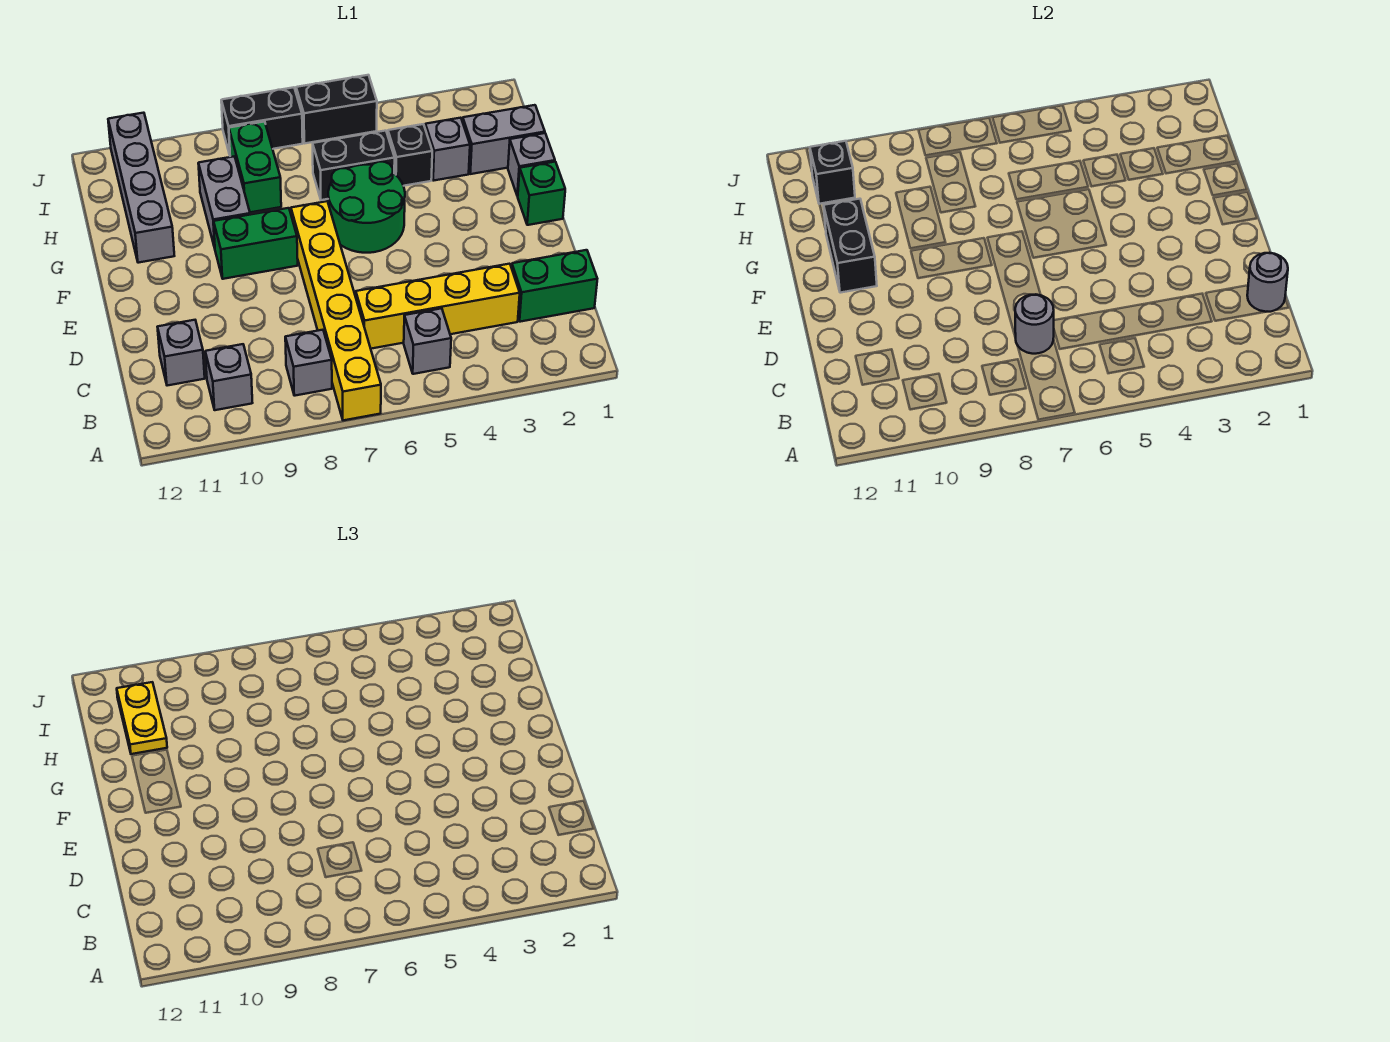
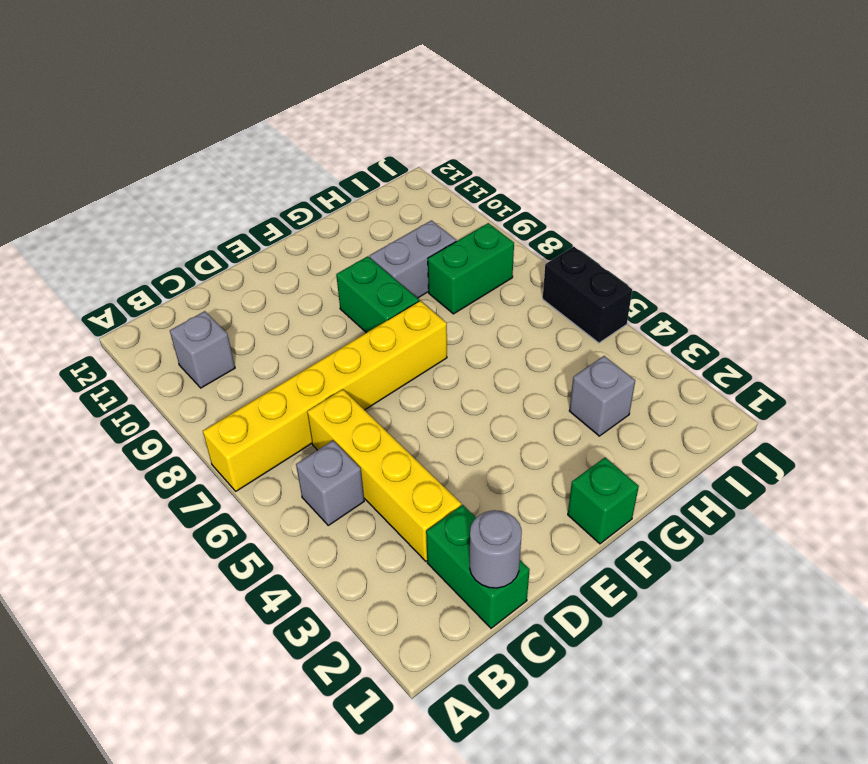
none -> grey brick B8 level 1
none -> grey brick C11 level 1
none -> green round brick F5:G6 level 1

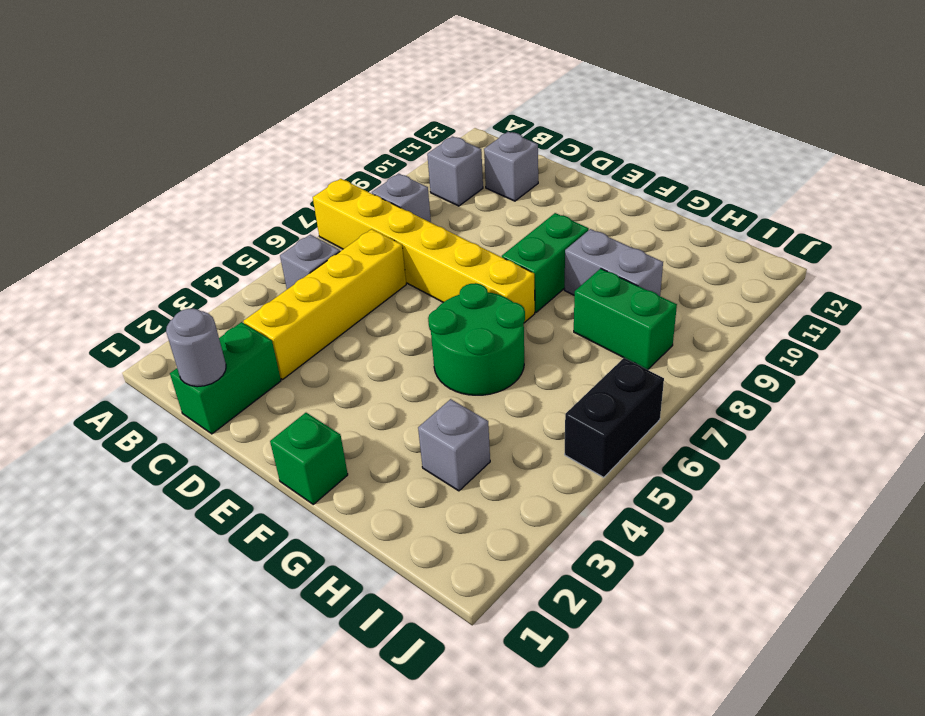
none -> grey brick G1 level 1
none -> grey brick G11:J11 level 1
none -> grey brick H1:H2 level 1

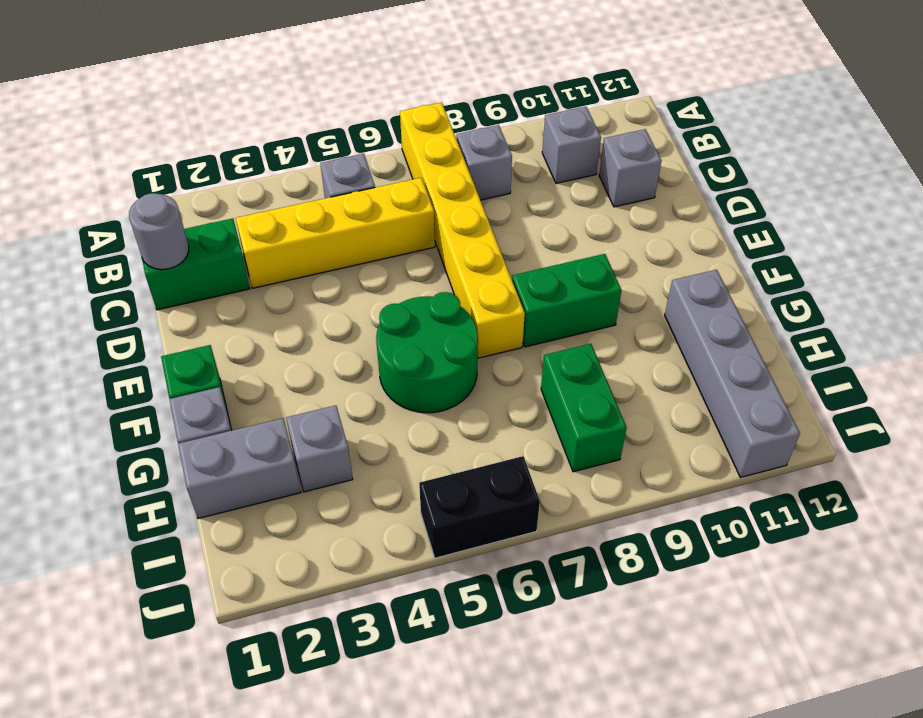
none -> grey brick G9:H9 level 1
none -> black brick H4 level 1
none -> black brick H5:H6 level 1

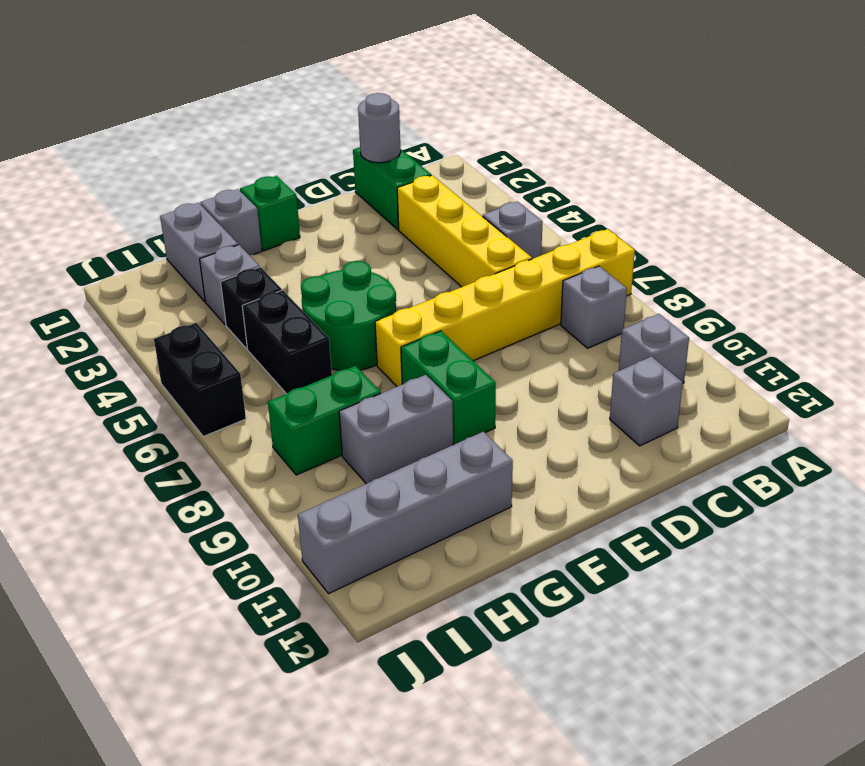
none -> black brick J7:J8 level 1
none -> grey round brick C7 level 2
none -> black brick F11:G11 level 2

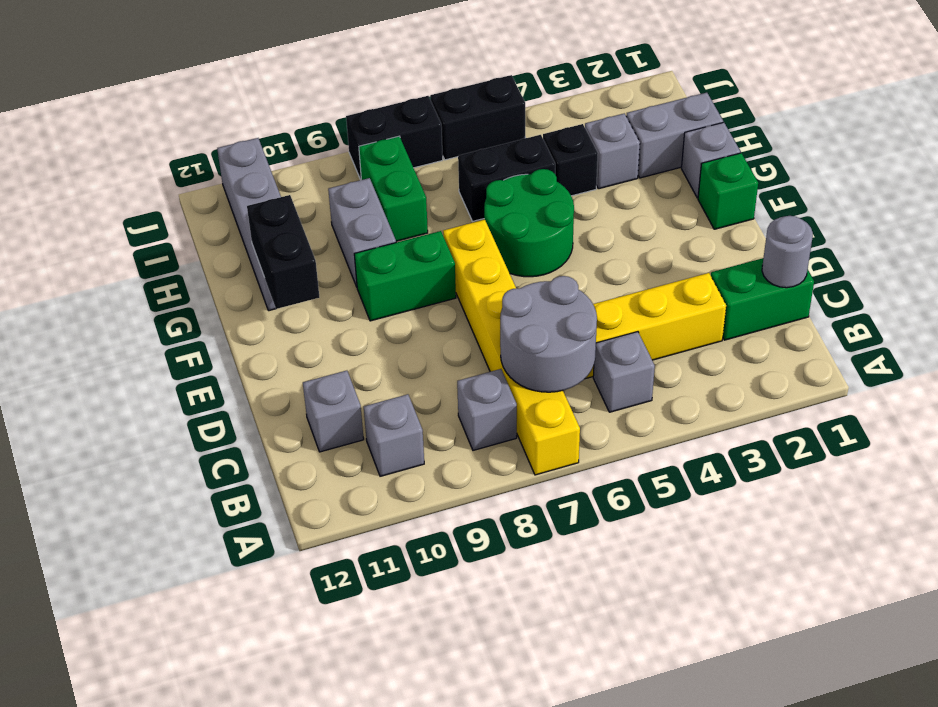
grey round brick B6:C7 level 2 -> grey round brick C7 level 2
none -> black brick I11 level 2
none -> yellow plate H11:I11 level 3

